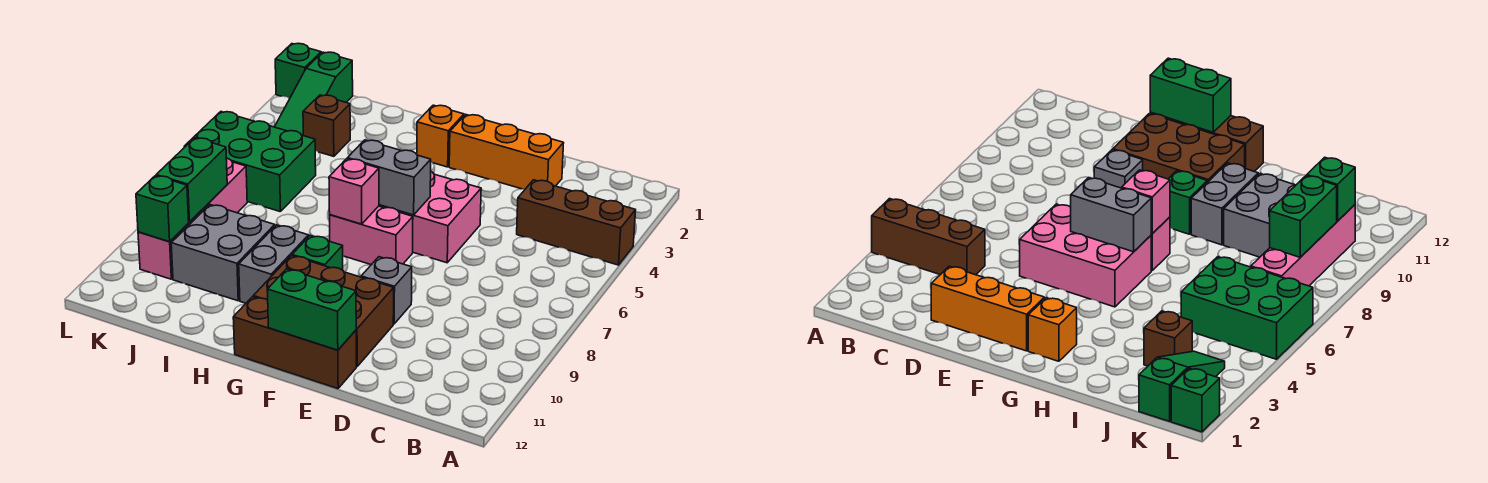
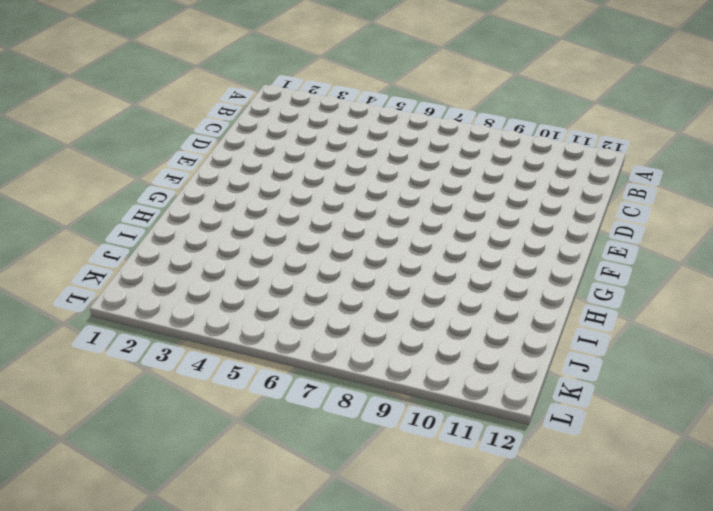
none -> brown brick A4:C4 level 1
none -> orange brick D2:F2 level 1
none -> pink brick E5:G6 level 1

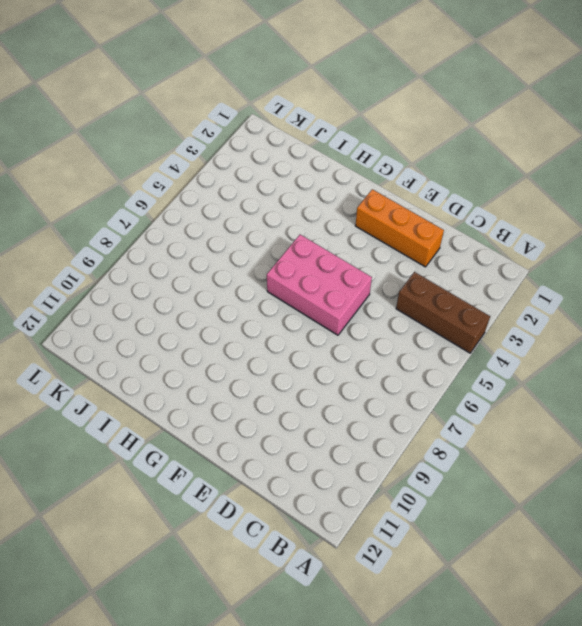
none -> grey brick E9 level 1
none -> brown brick E10:G11 level 1
none -> brown brick E12:G12 level 1

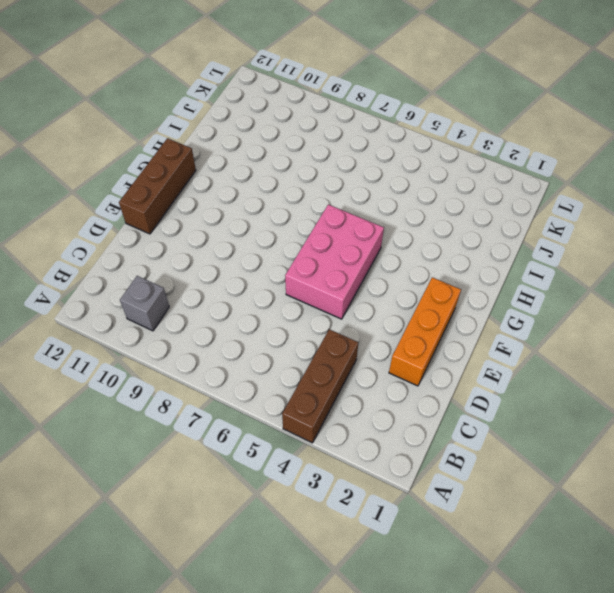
grey brick B10 level 1 -> grey brick E9 level 1
none -> brown brick E10:G11 level 1
none -> pink brick F7:G7 level 1
none -> orange brick G2 level 1

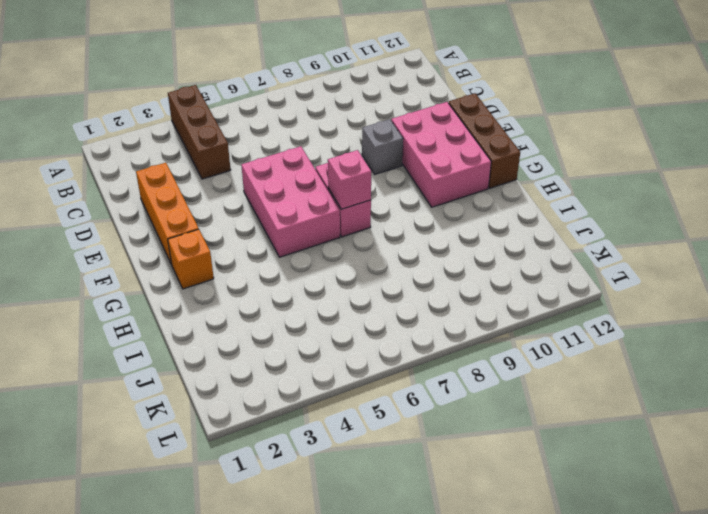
pink brick E10:G11 level 1 -> brown brick E10:G11 level 1
none -> green brick G9 level 1
none -> grey brick H9:H10 level 1
none -> grey brick I9:J10 level 1

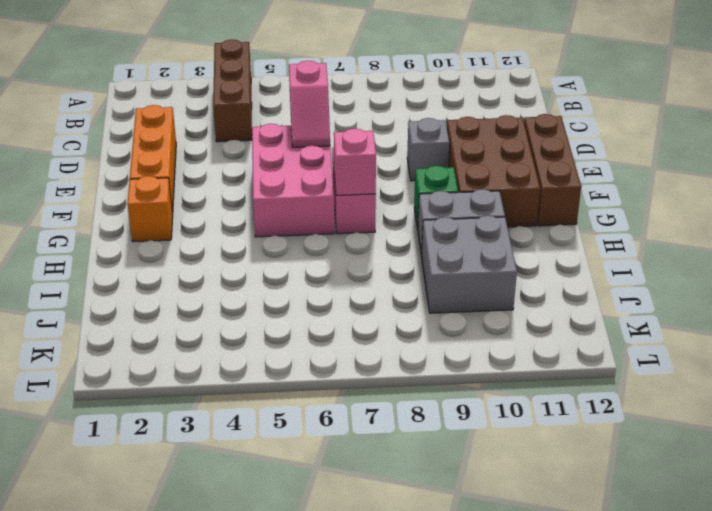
pink slope D6:E6 level 2 top D -> none
none -> brown brick J3 level 1
none -> green brick J5:L6 level 1
none -> green slope K1:K3 level 1 top 1

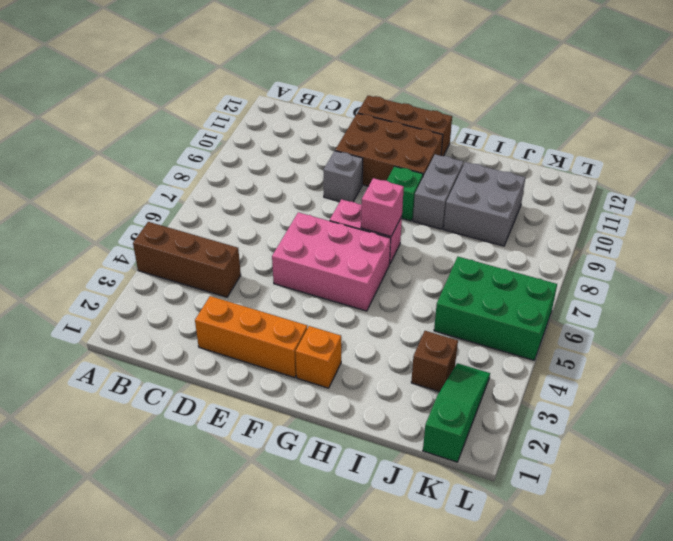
none -> pink brick K7:K10 level 1
none -> green brick L1 level 1
none -> green brick E12:F12 level 2

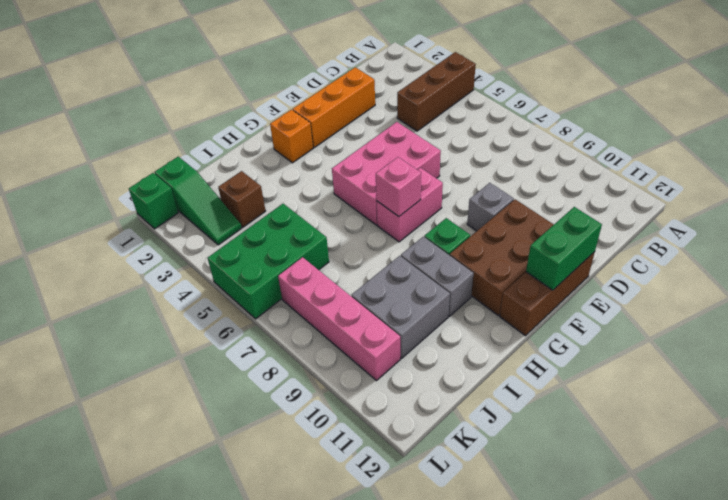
none -> grey brick F6:G6 level 2
none -> green brick K8:K9 level 2
none -> green brick K10 level 2

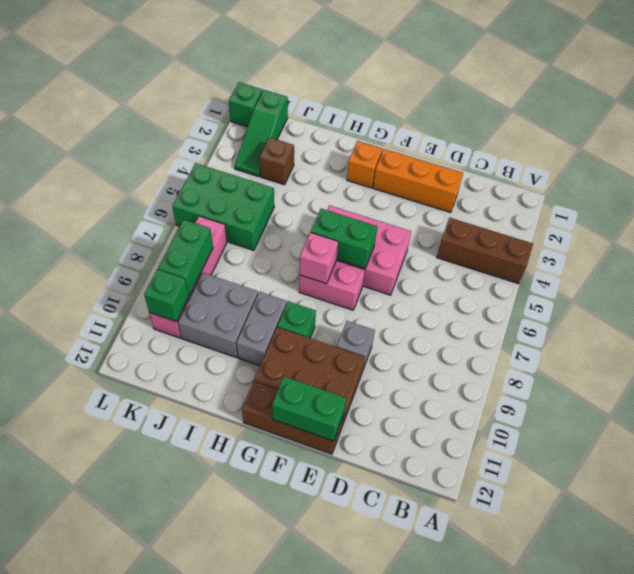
green brick F6:G6 level 2 -> grey brick F6:G6 level 2

